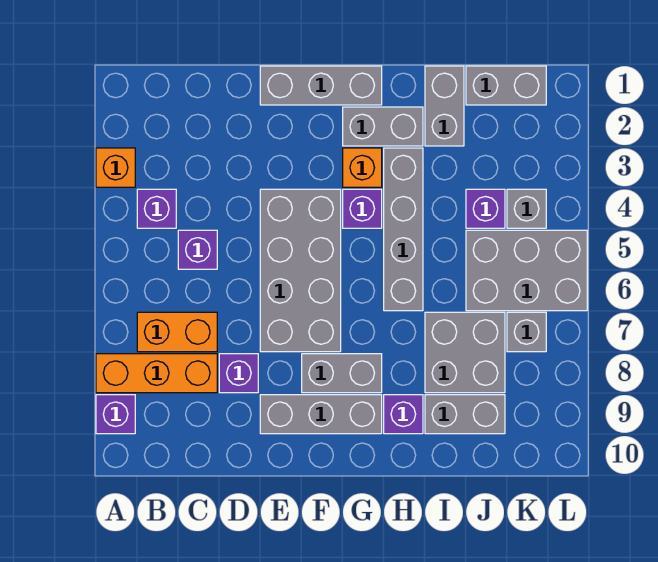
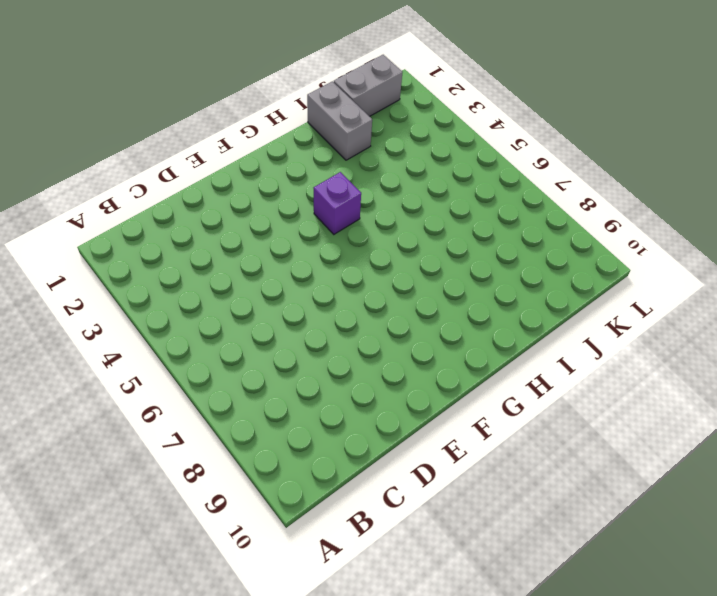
none -> orange brick A3 level 1
none -> orange brick A8:C8 level 1
none -> purple brick A9 level 1

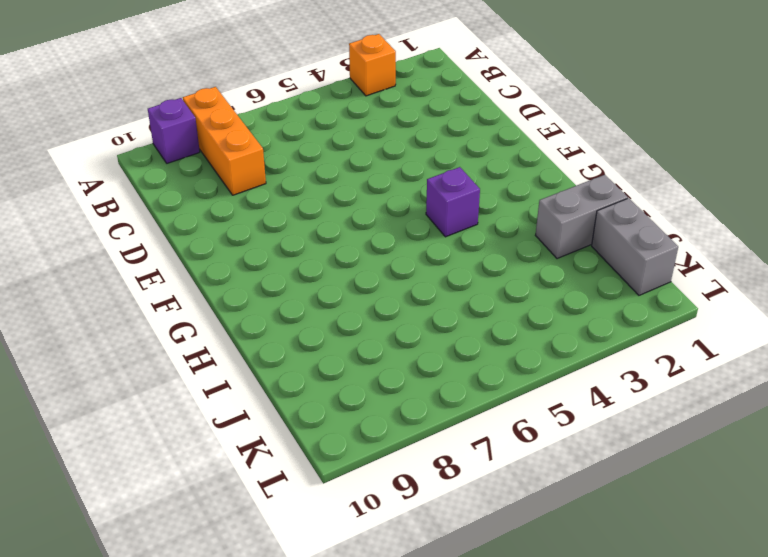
none -> purple brick B4 level 1
none -> orange brick B7:C7 level 1
none -> purple brick C5 level 1

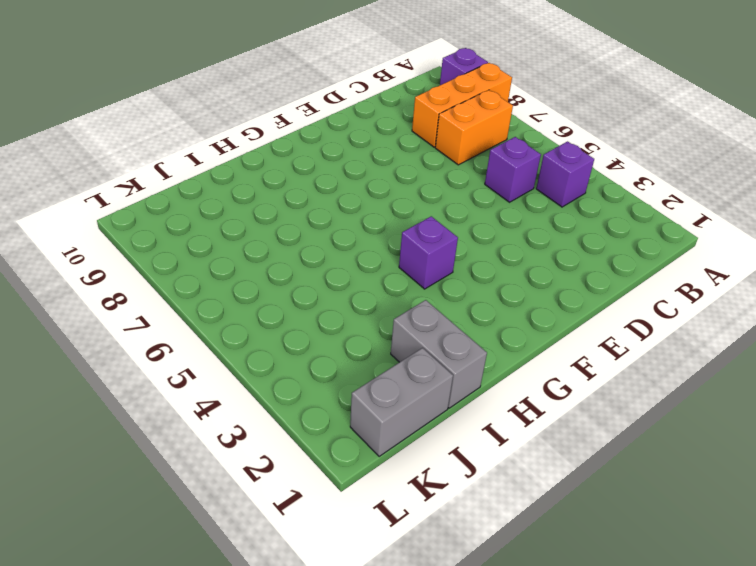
none -> orange brick A3 level 1
none -> purple brick D8 level 1
none -> grey brick E1:G1 level 1

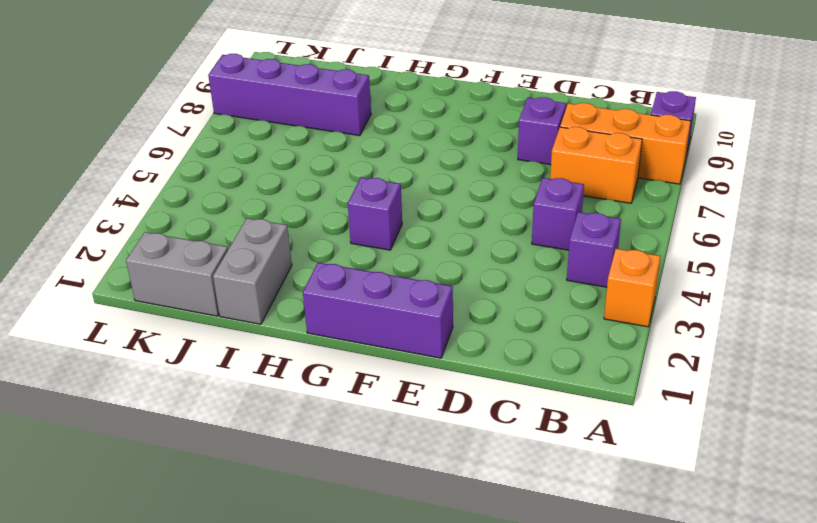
purple brick E1:G1 level 1 -> grey brick E1:G1 level 1
purple brick I8:L8 level 1 -> grey brick I7:J8 level 1
none -> grey brick E4:F7 level 1
none -> grey brick E9:G9 level 1
none -> grey brick F8:G8 level 1

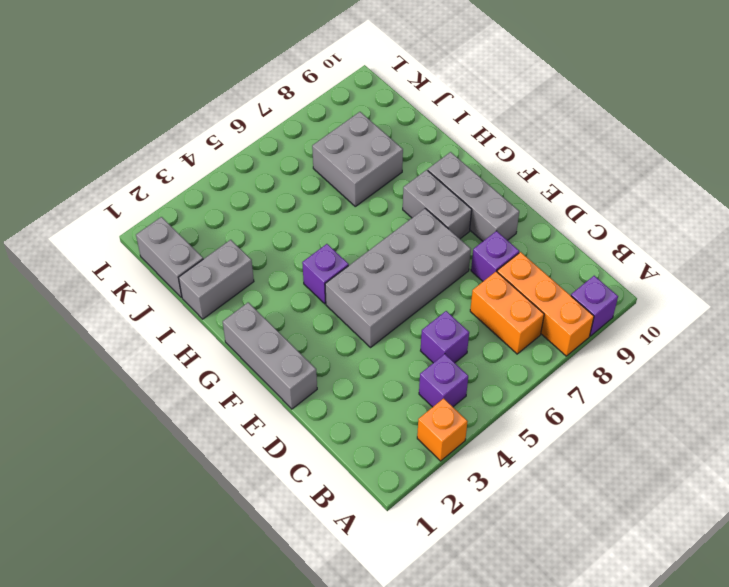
none -> grey brick G2:H2 level 1
none -> orange brick G3 level 1
none -> grey brick H3:H6 level 1

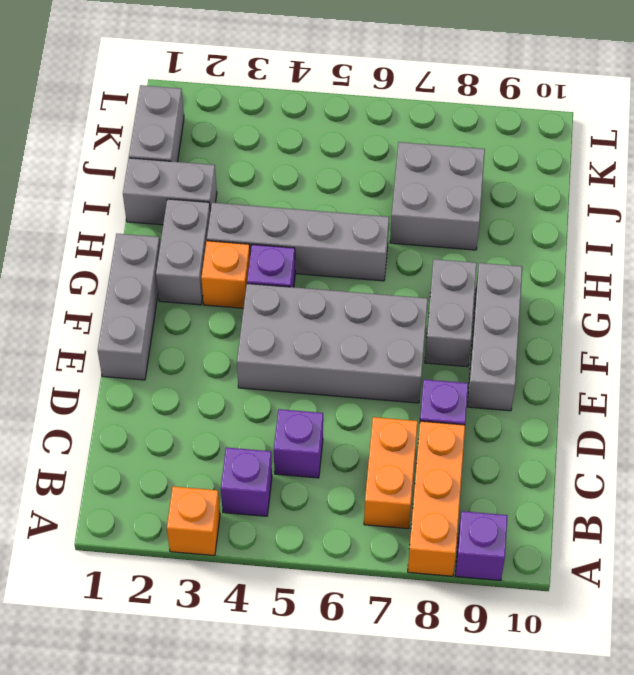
none -> purple brick H9 level 1
none -> grey brick I9:J9 level 1
none -> purple brick J4 level 1

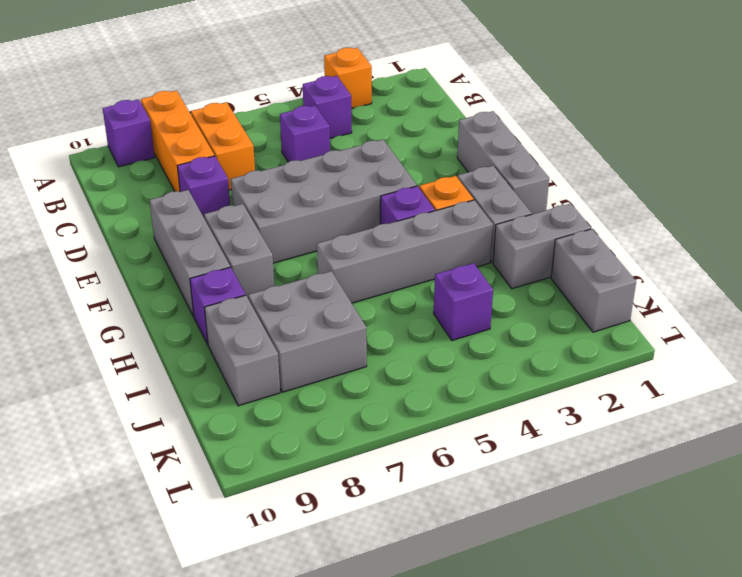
none -> grey brick J5:L6 level 1
none -> grey brick K4 level 1
none -> grey brick K7 level 1

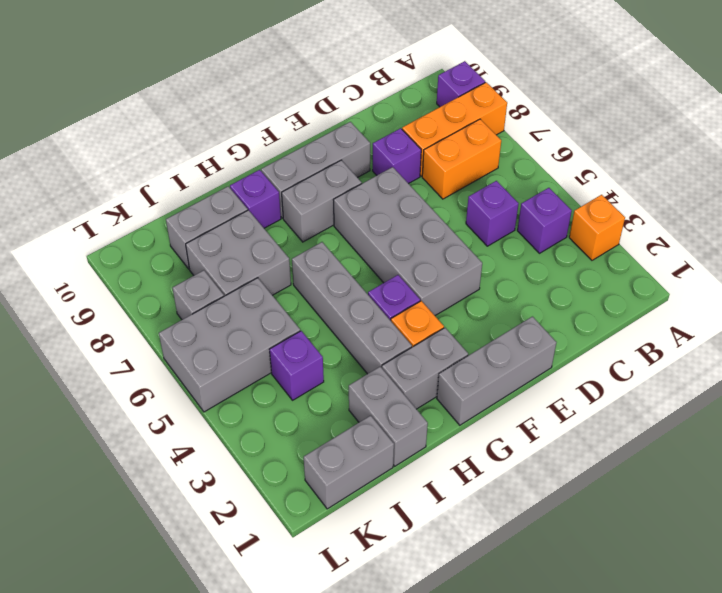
none -> grey brick K4 level 1

